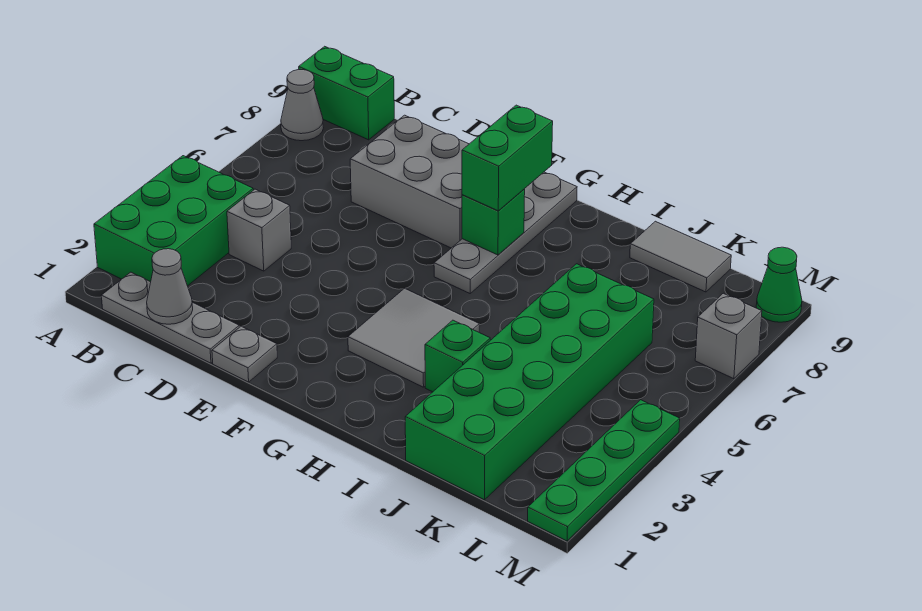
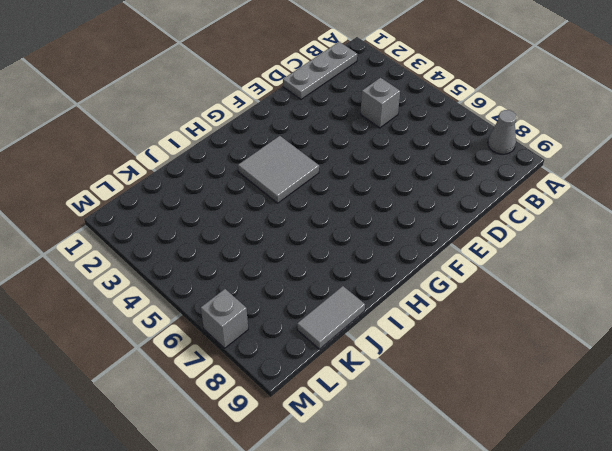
none -> green brick A2:B4 level 1
none -> green brick A9:B9 level 1
none -> grey brick D7:F8 level 1

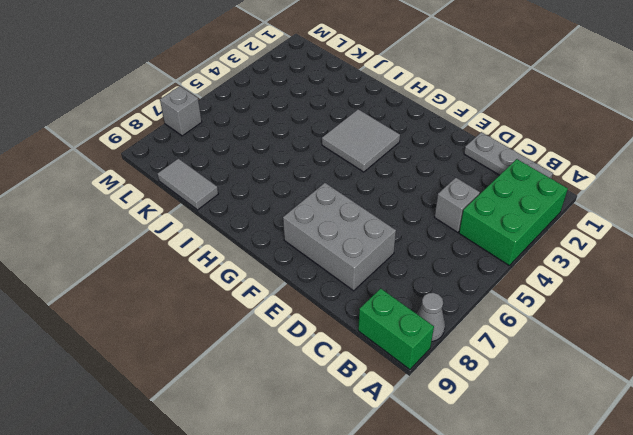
none -> grey plate E1 level 1
none -> grey plate G6:G9 level 1
none -> green brick I3 level 1

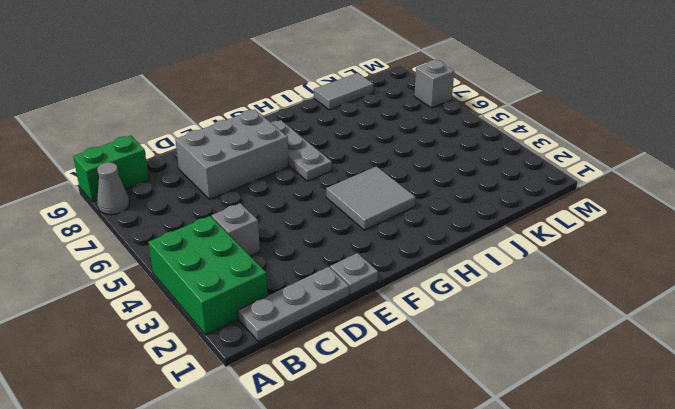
grey plate G6:G8 level 1 -> grey plate G6:G9 level 1
none -> green brick I3 level 1
none -> green brick J1:K6 level 1
none -> green plate M1:M4 level 1

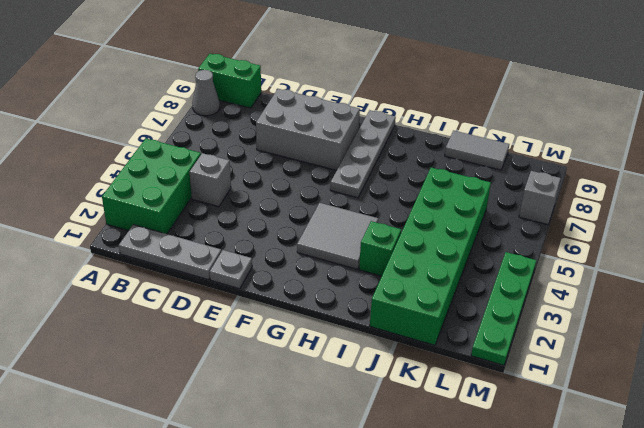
none -> green cone M9 level 1
none -> grey cone C1 level 2
none -> green brick G7 level 2

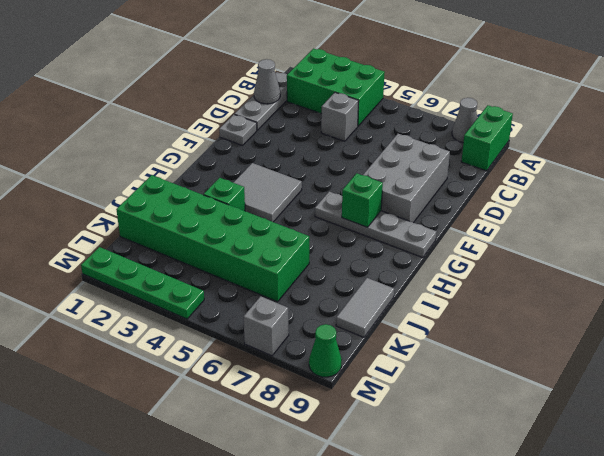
none -> green brick G7:G8 level 3

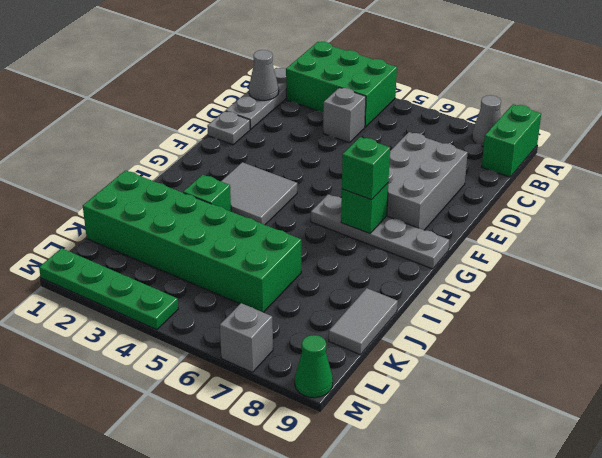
green brick G7 level 3 -> green brick G7:G8 level 3

